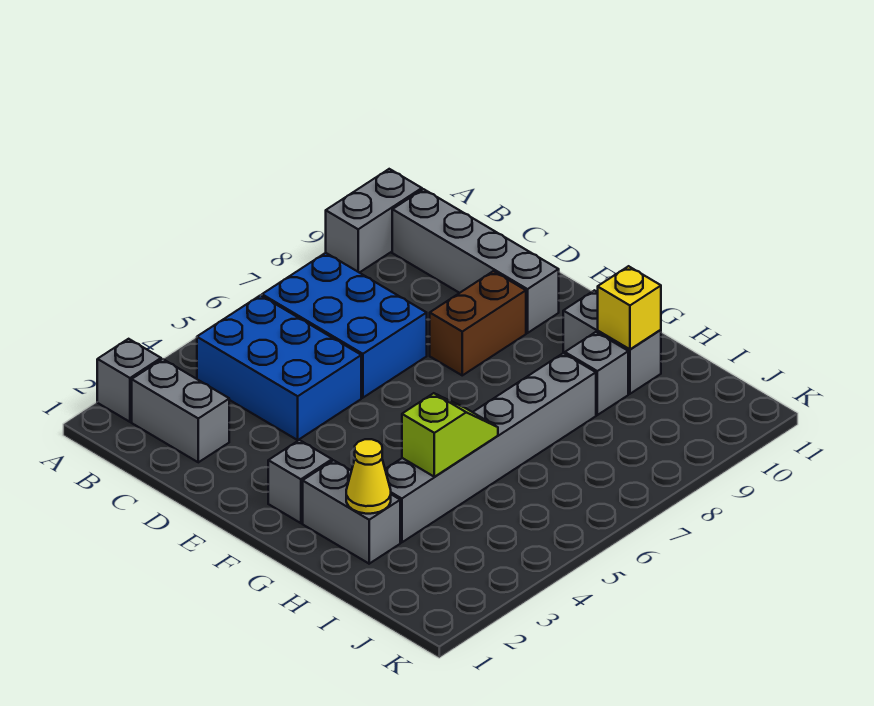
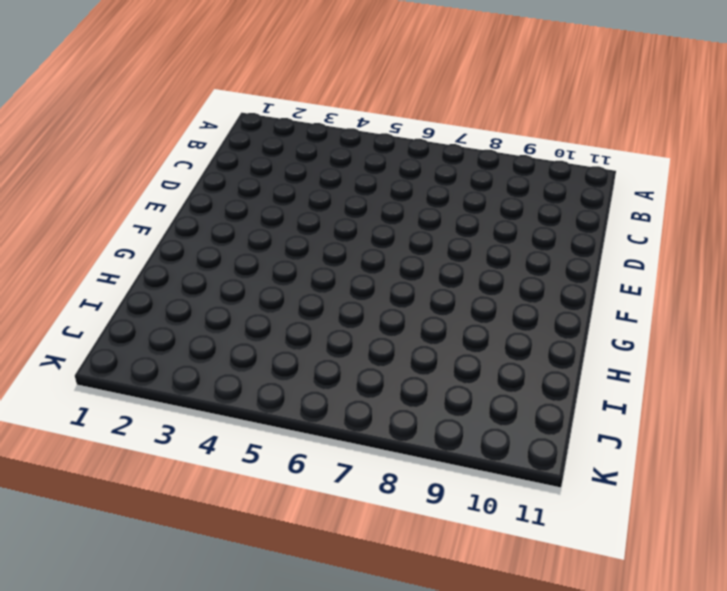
none -> grey brick A2 level 1
none -> grey brick A9:A10 level 1
none -> grey brick B2:C2 level 1

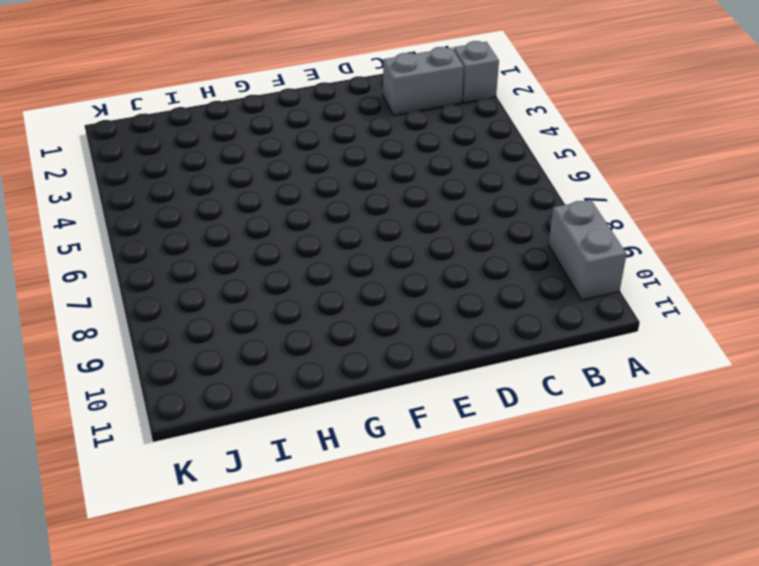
none -> blue brick B4:D5 level 1
none -> blue brick B6:D7 level 1
none -> grey brick B10:E10 level 1

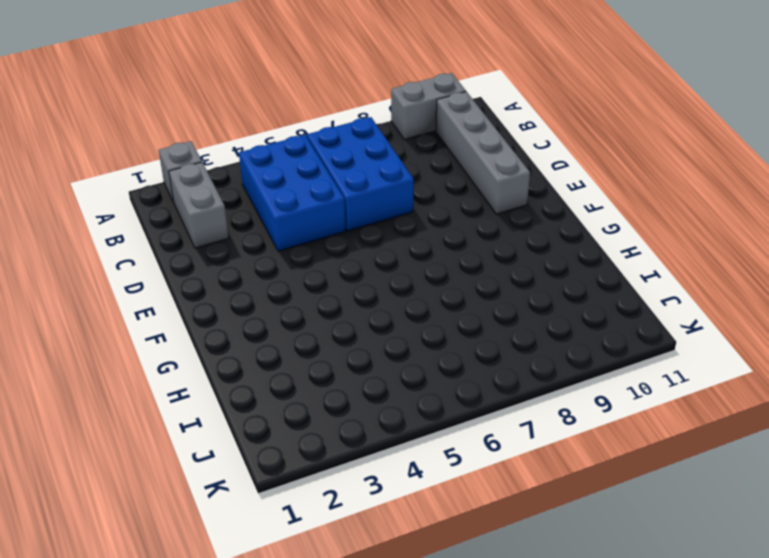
none -> brown brick E8:E9 level 1
none -> grey brick F2 level 1
none -> grey brick G2:H2 level 1

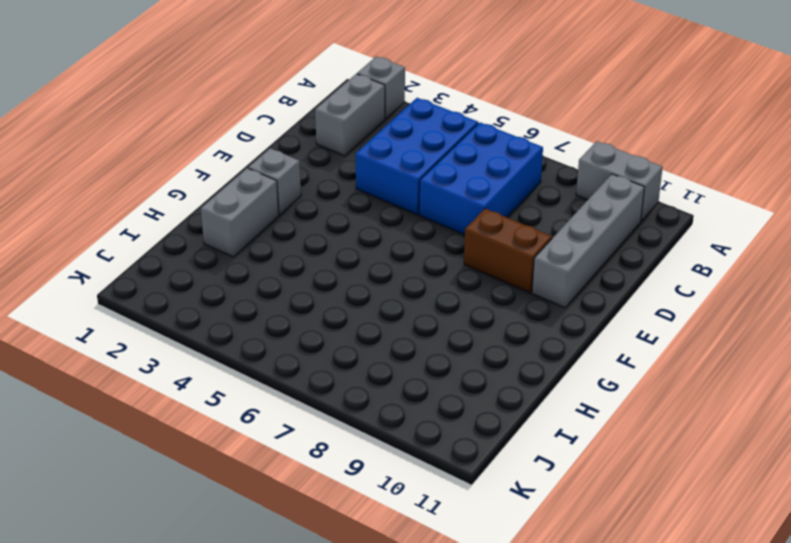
none -> grey brick G10:H10 level 1
none -> grey brick H3:H8 level 1
none -> grey brick H9 level 1

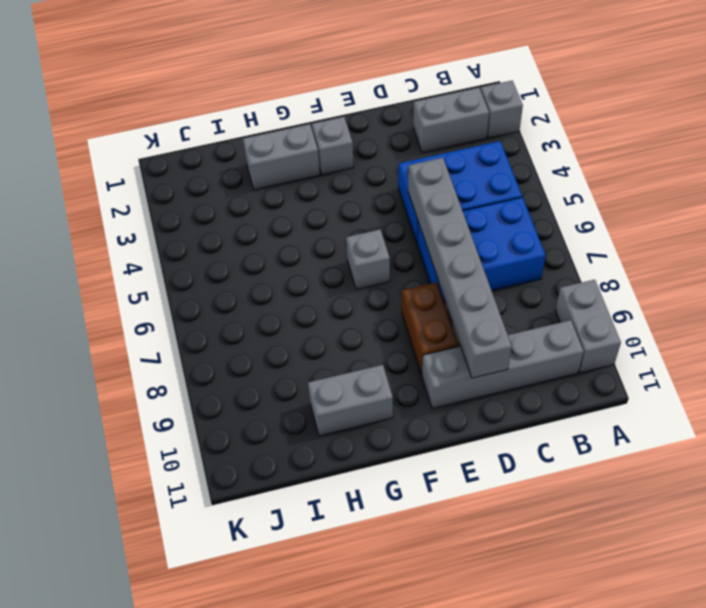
grey brick D5:D10 level 2 -> grey brick H3:H8 level 1
grey brick F6 level 1 -> grey brick H9 level 1
none -> yellow cone H2 level 2
none -> lime slope H4:H5 level 2 top 4
none -> yellow brick H10 level 2

